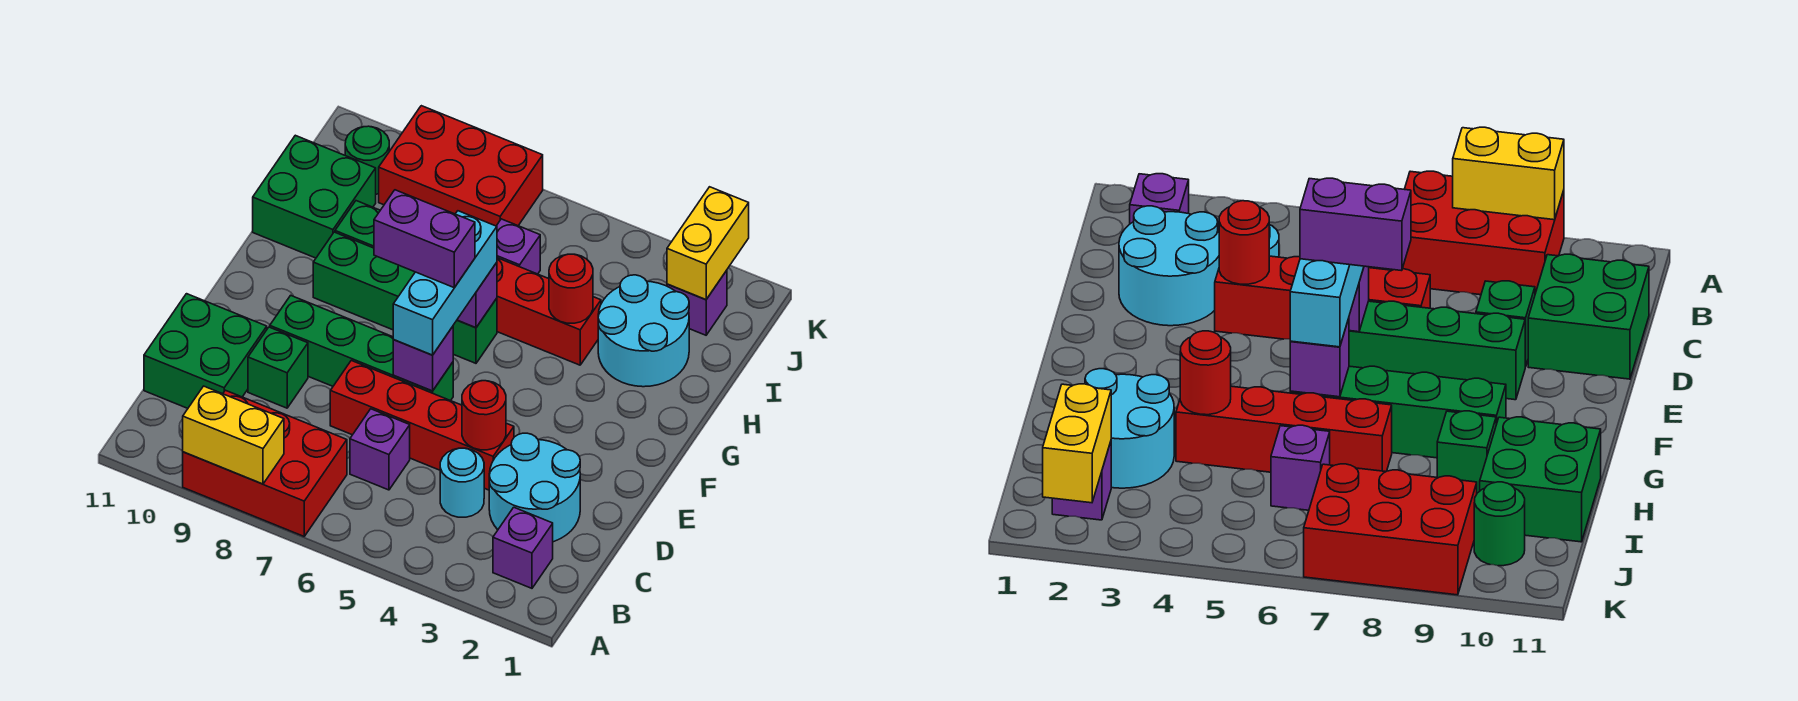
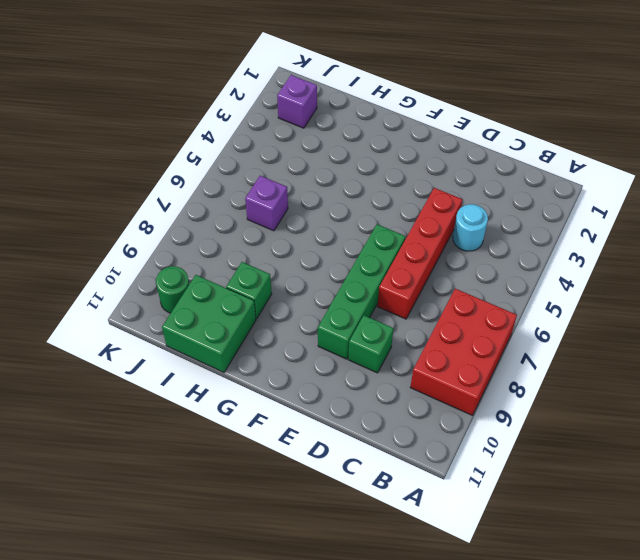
none -> purple brick B2 level 1
none -> cyan round brick C2:D3 level 1
none -> purple brick C6 level 1

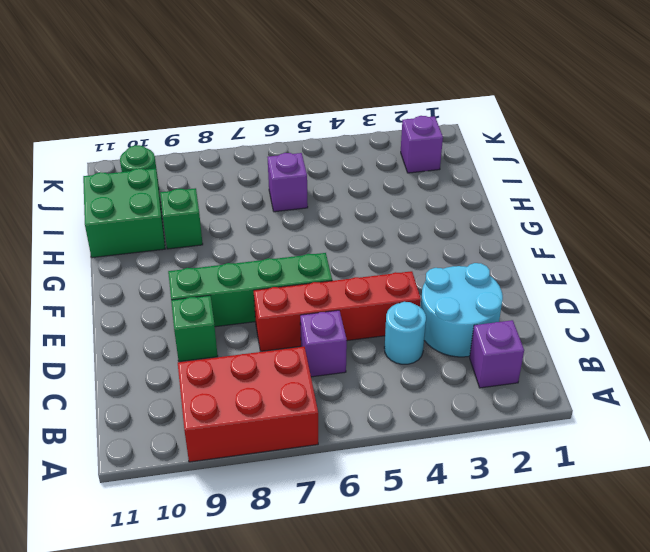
none -> green brick C10:D11 level 1
none -> green brick G6:G9 level 1
none -> cyan round brick H2:I3 level 1

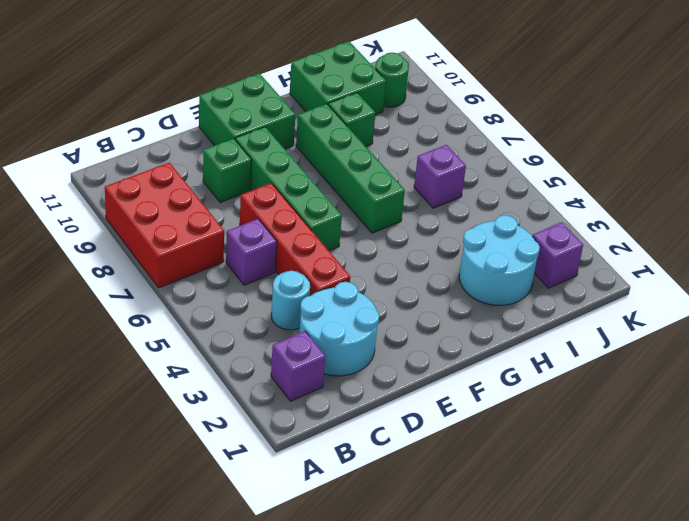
green brick E10:F11 level 1 -> green brick C10:D11 level 1
none -> red brick H4:H7 level 1
none -> red brick J7:K9 level 1
none -> yellow brick A8:A9 level 2

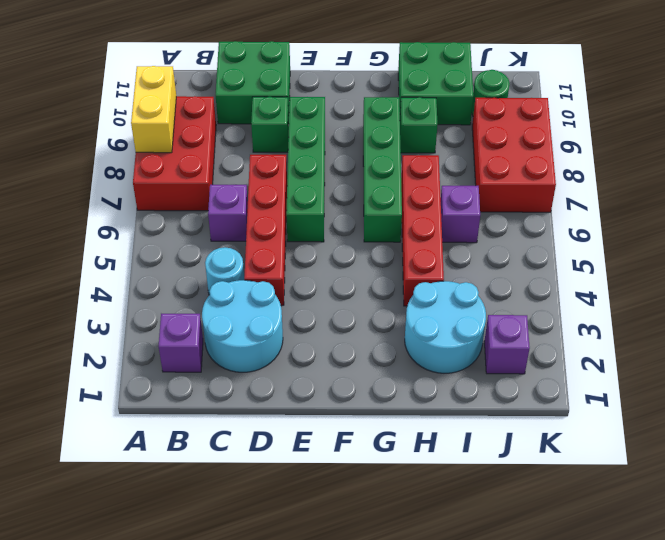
none -> red round brick D4 level 2
none -> purple brick E6 level 2
none -> purple brick G6 level 2

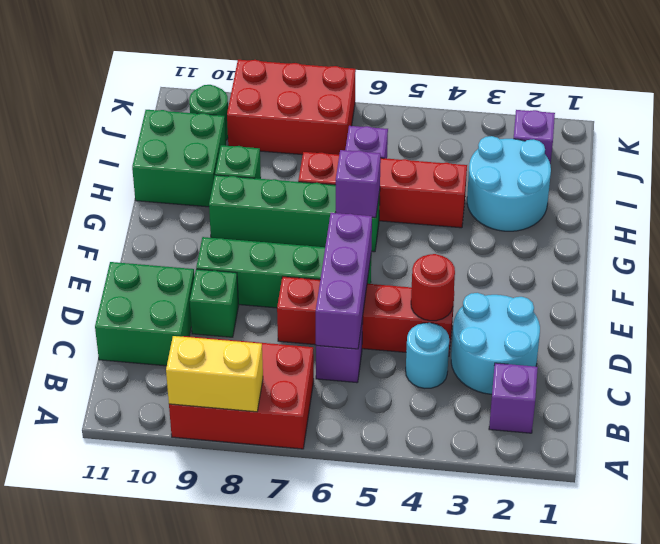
purple brick C6:E6 level 2 -> purple brick E6 level 2
none -> red round brick H4 level 2
none -> yellow brick J2:K2 level 2
none -> cyan brick E6:G6 level 3

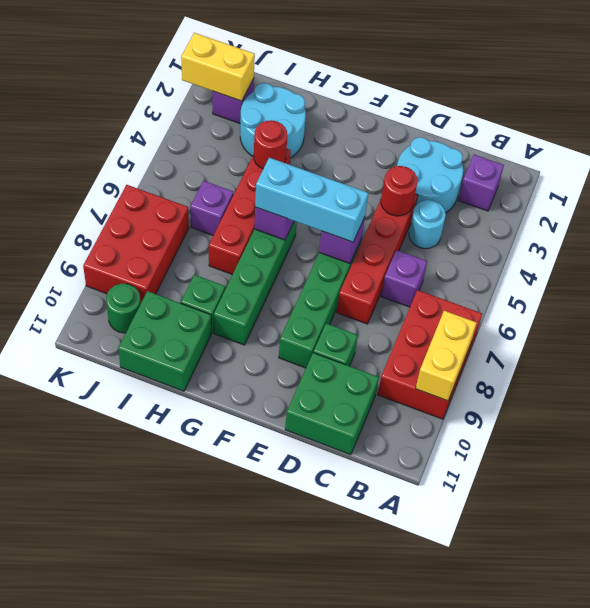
none -> purple brick F6:F7 level 4

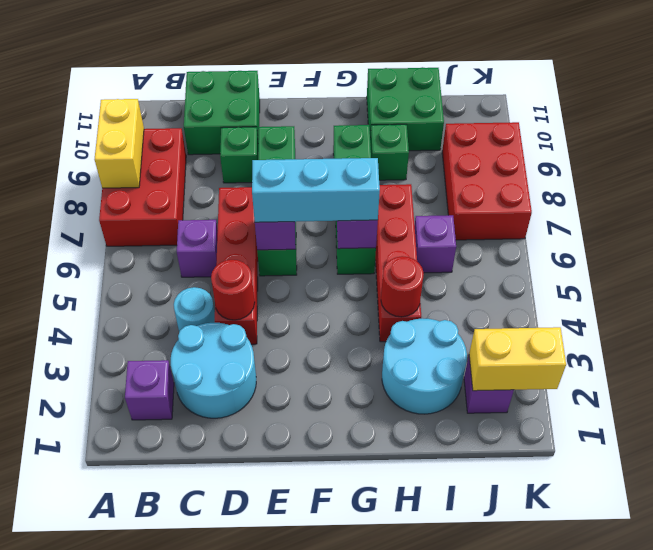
none -> green round brick J10 level 1
none -> purple brick F6:F7 level 4

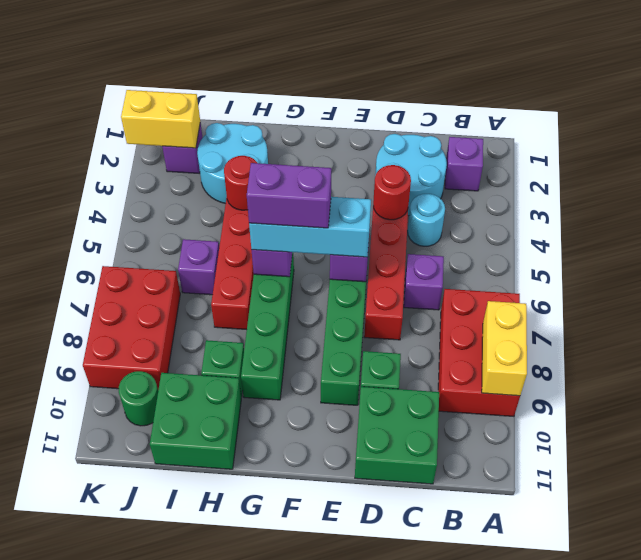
purple brick F6:G6 level 4 -> purple brick F6:F7 level 4

